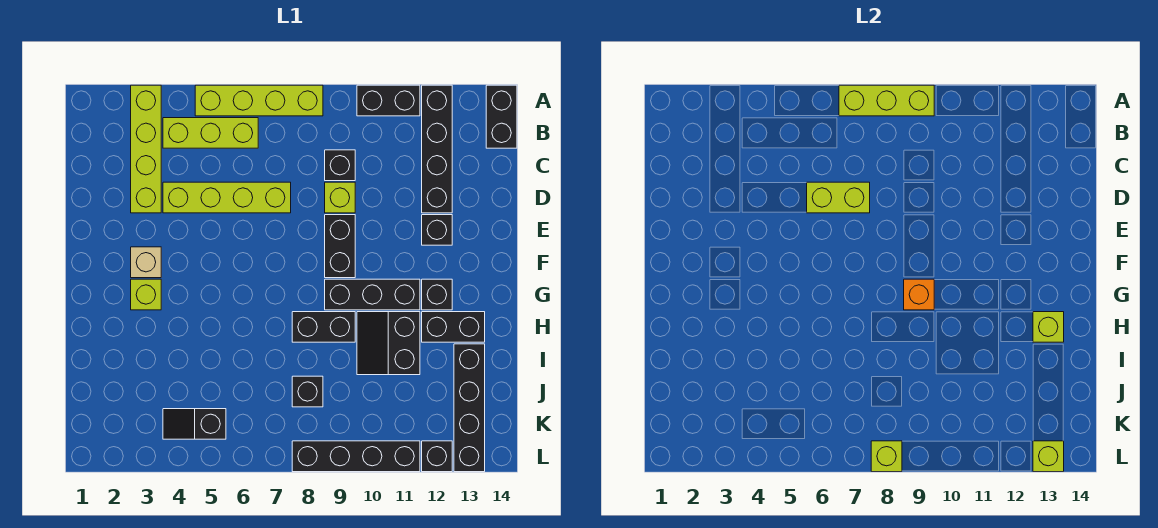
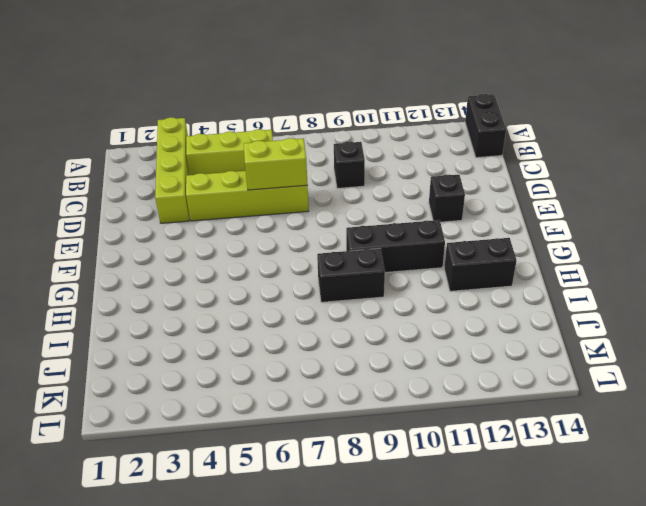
none -> lime brick A5:A8 level 1
none -> black brick A10:A11 level 1
none -> black brick A12:D12 level 1

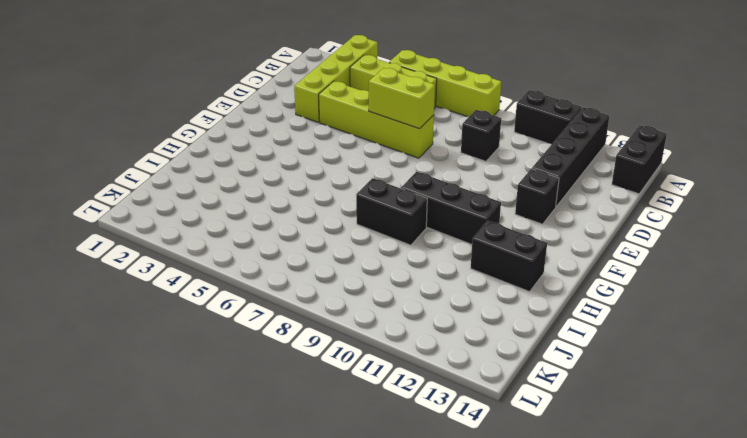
none -> lime brick D9 level 1
none -> black brick E9:F9 level 1
none -> tan brick F3 level 1

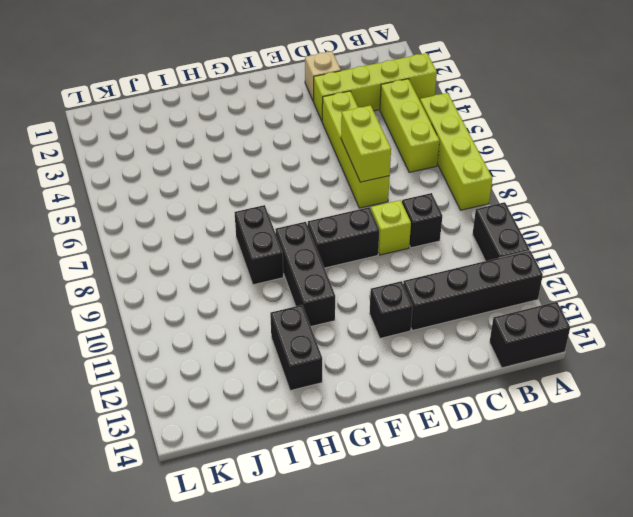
tan brick D2 level 1 -> tan brick F3 level 1
none -> lime brick G3 level 1
none -> black brick G12 level 1
none -> black slope H10:I11 level 1 top 11

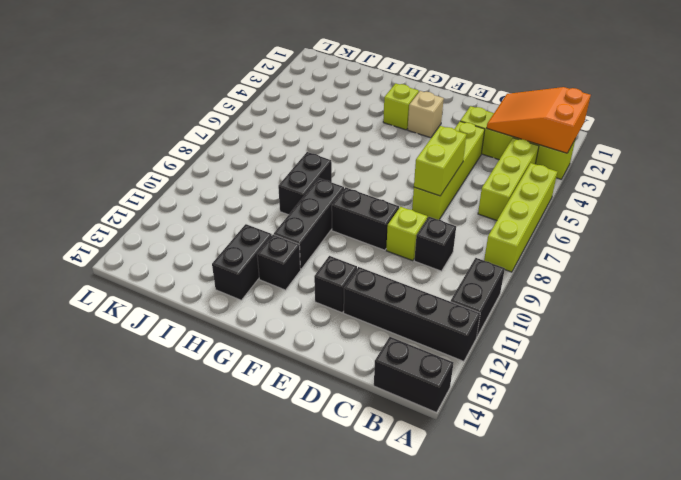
orange slope A2:C3 level 2 top A -> none
none -> black slope H10:I11 level 1 top 11
none -> black brick I13:L13 level 1
none -> black brick J8 level 1

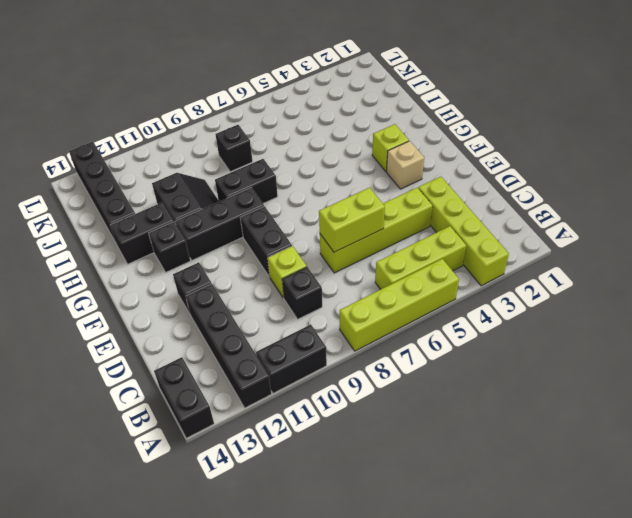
none -> black slope K4:K5 level 1 top 5
none -> black brick L8:L11 level 1
none -> black brick L12 level 1

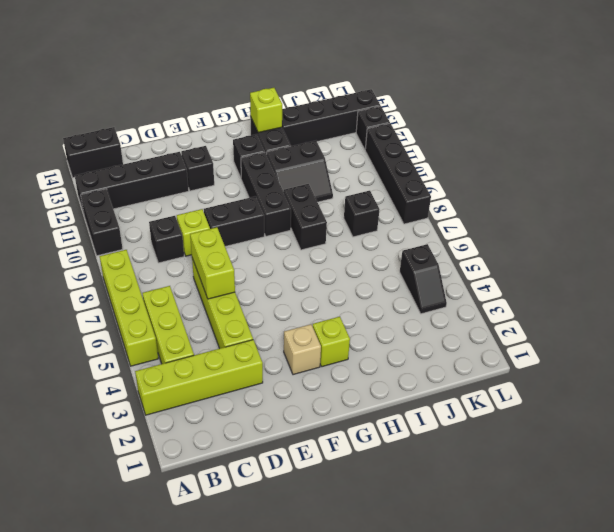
none -> lime brick A7:A9 level 2
none -> orange brick G9 level 2
none -> lime brick L8 level 2

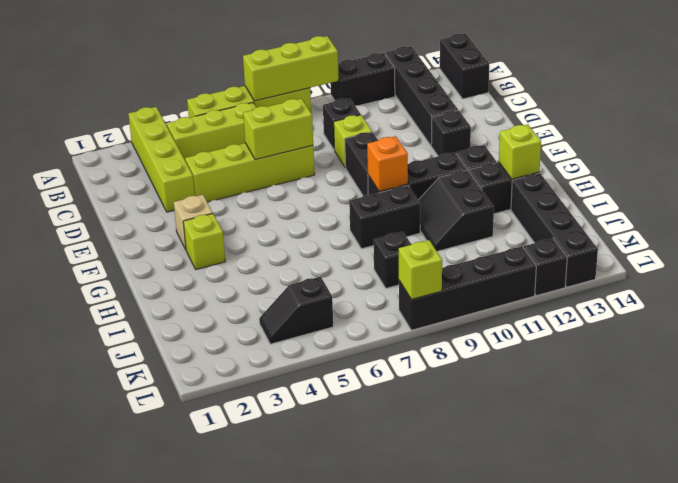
none -> lime brick L13 level 2

